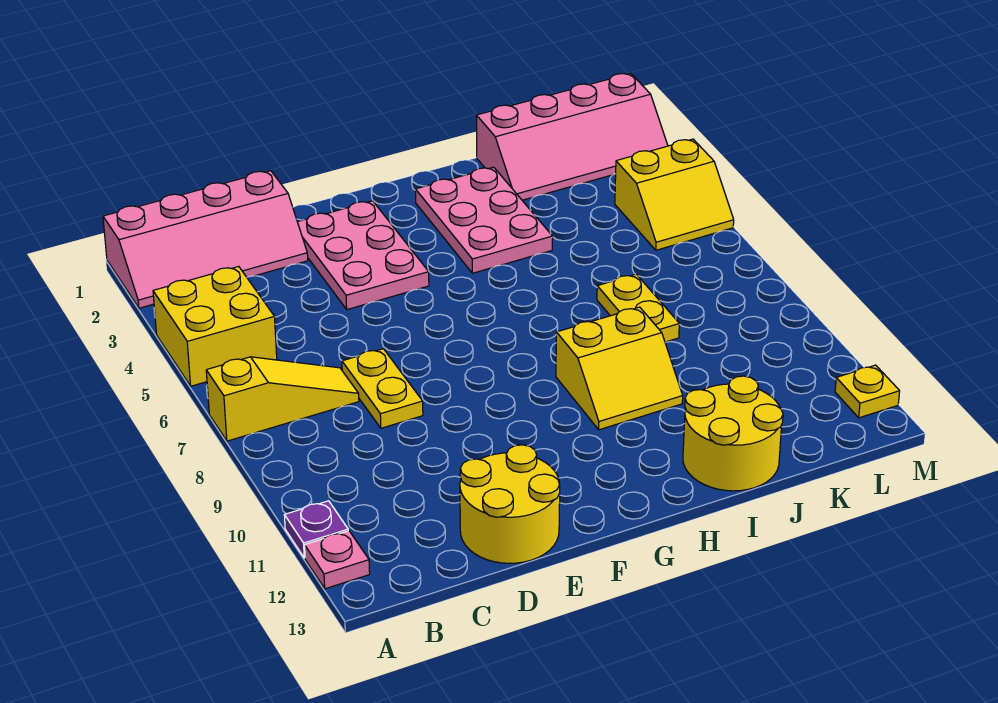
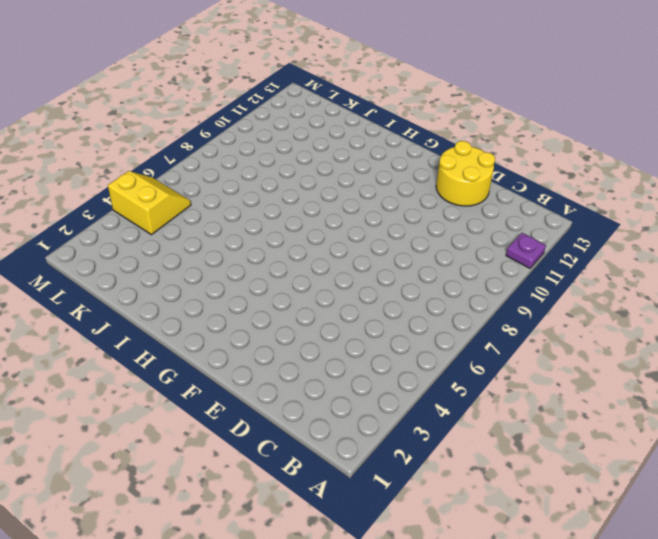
none -> pink slope A1:D2 level 1 top 1
none -> yellow brick A4:B5 level 1
none -> yellow slope A7:C7 level 1 top A

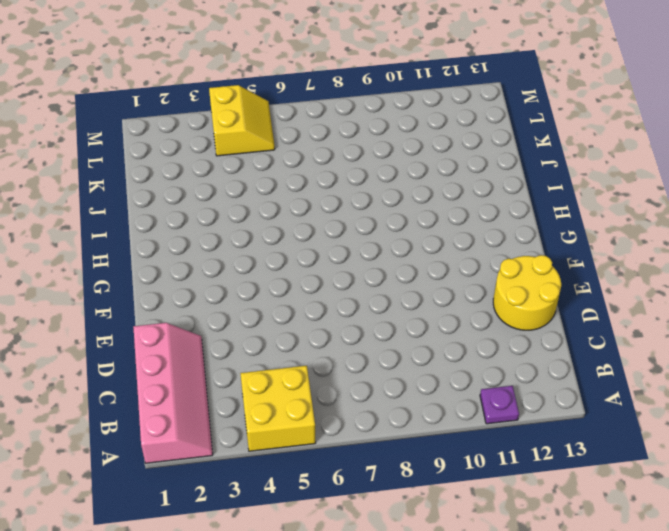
none -> yellow slope A7:C7 level 1 top A
none -> pink plate A12 level 1
none -> yellow plate D7:D8 level 1

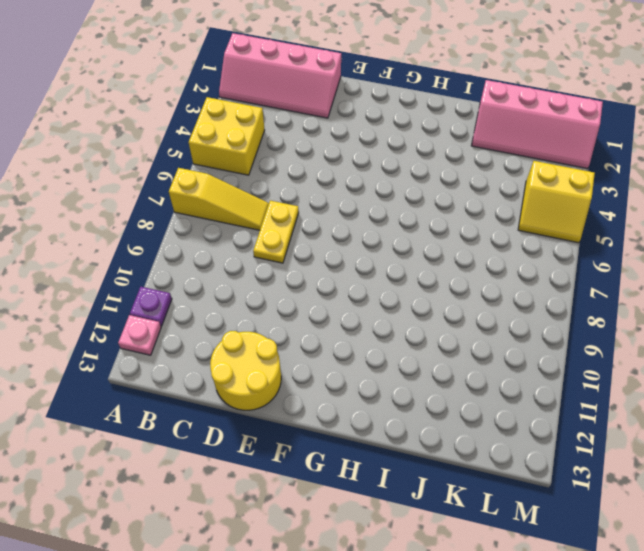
none -> pink plate E2:F4 level 1
none -> pink plate H2:I4 level 1
none -> yellow slope H9:I10 level 1 top 9

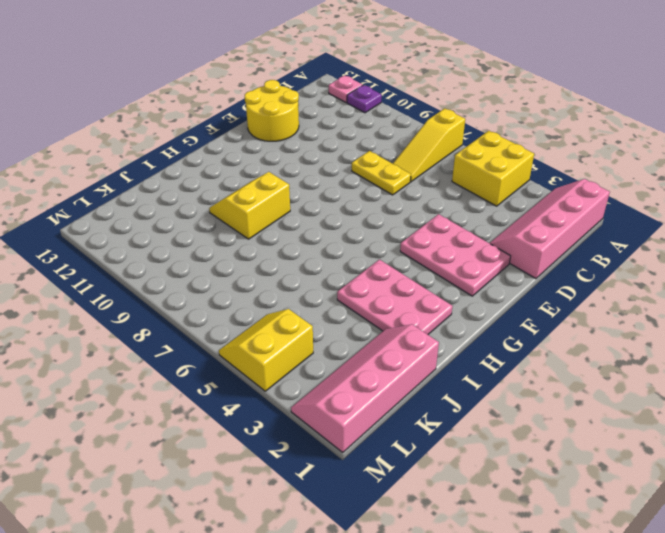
none -> yellow round brick I12:J13 level 1
none -> yellow plate J7:J8 level 1
none -> yellow plate M12 level 1

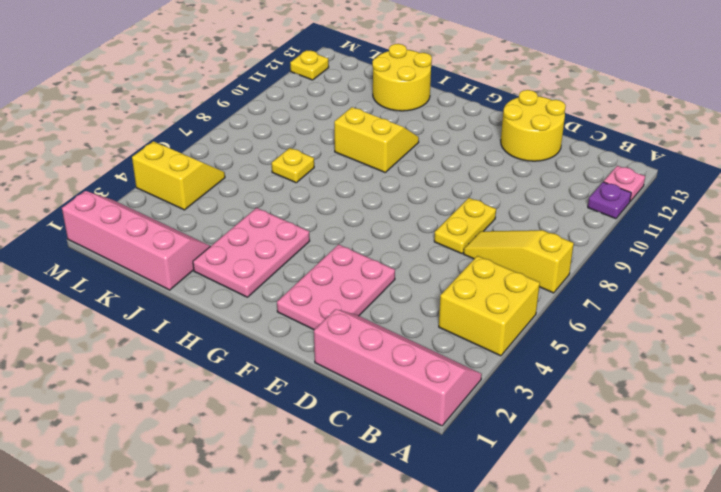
yellow plate J7 level 1 -> yellow plate J7:J8 level 1

